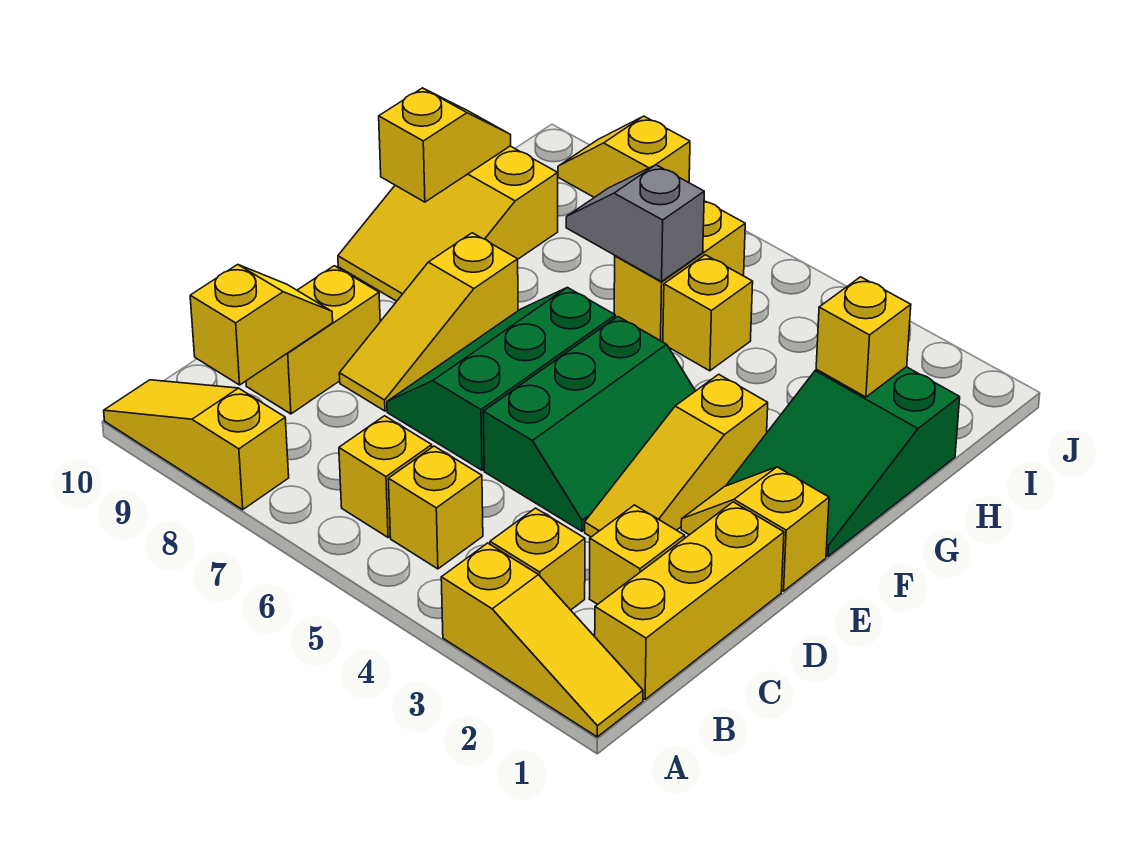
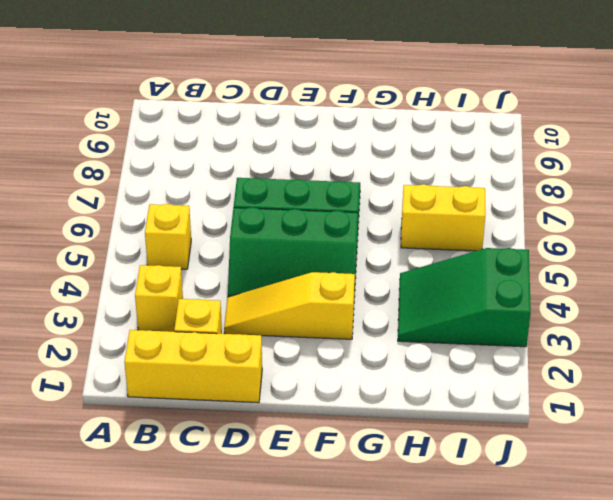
green slope H3:J4 level 1 top J -> green slope F1:H2 level 1 top H
none -> yellow slope A1:A3 level 1 top 3
none -> yellow slope A8:A10 level 1 top 8
none -> yellow brick B6 level 1

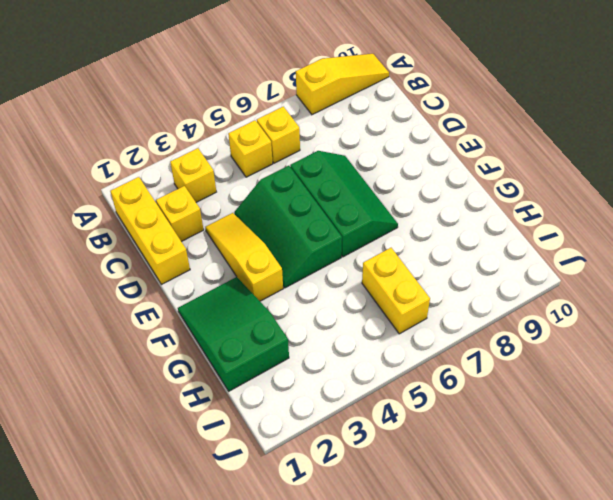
none -> yellow slope A1:A3 level 1 top 3
none -> yellow brick C9:D9 level 1
none -> yellow slope D8:F8 level 1 top F

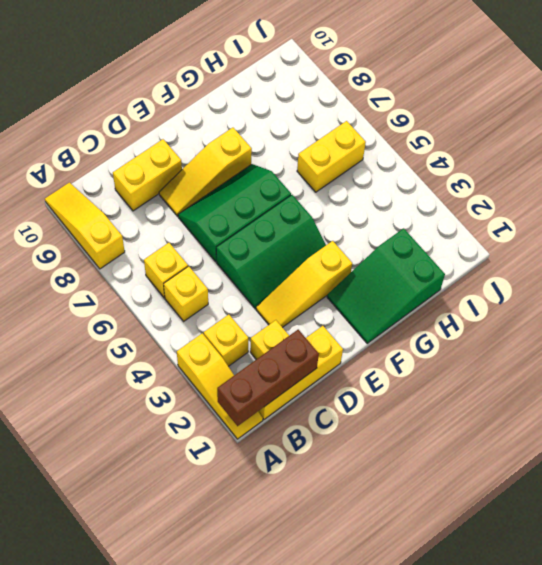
brown brick A1:C1 level 2 -> none
none -> yellow slope E1:E2 level 1 top 1
none -> yellow slope F9:H10 level 1 top H
none -> yellow brick H5 level 1

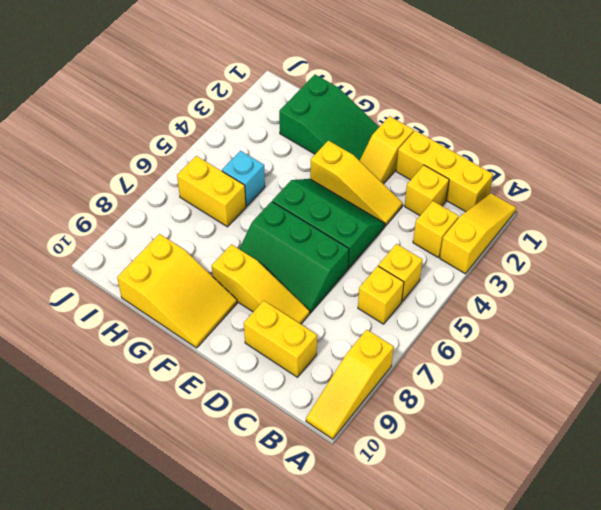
cyan brick H5 level 1 -> yellow brick H5 level 1
none -> yellow slope J8:J9 level 1 top 8
none -> yellow slope B9:C9 level 2 top B
none -> yellow slope G10:H10 level 2 top G

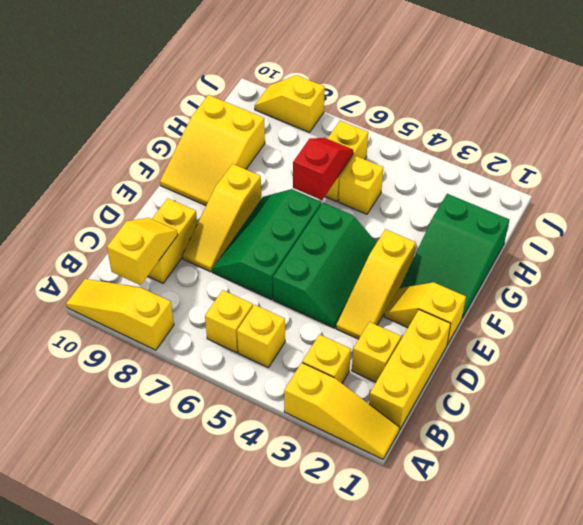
red slope G6:H6 level 2 top G -> grey slope H6:H7 level 2 top 6
none -> yellow slope G10:H10 level 2 top G
none -> yellow brick H2 level 2

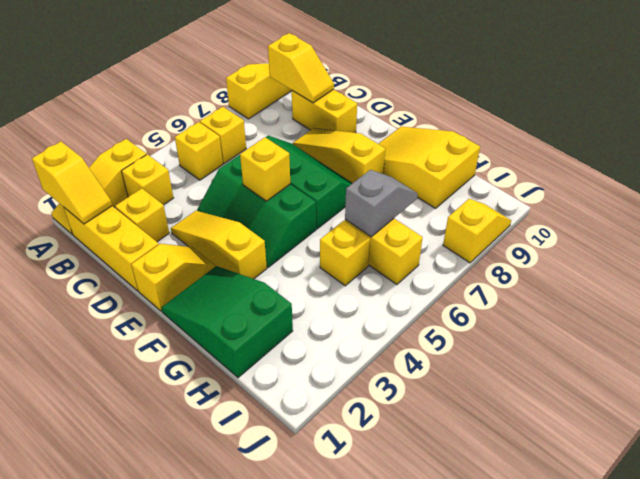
yellow slope A1:B1 level 2 top A -> yellow slope G10:H10 level 2 top G
yellow brick E5 level 2 -> yellow brick H2 level 2

